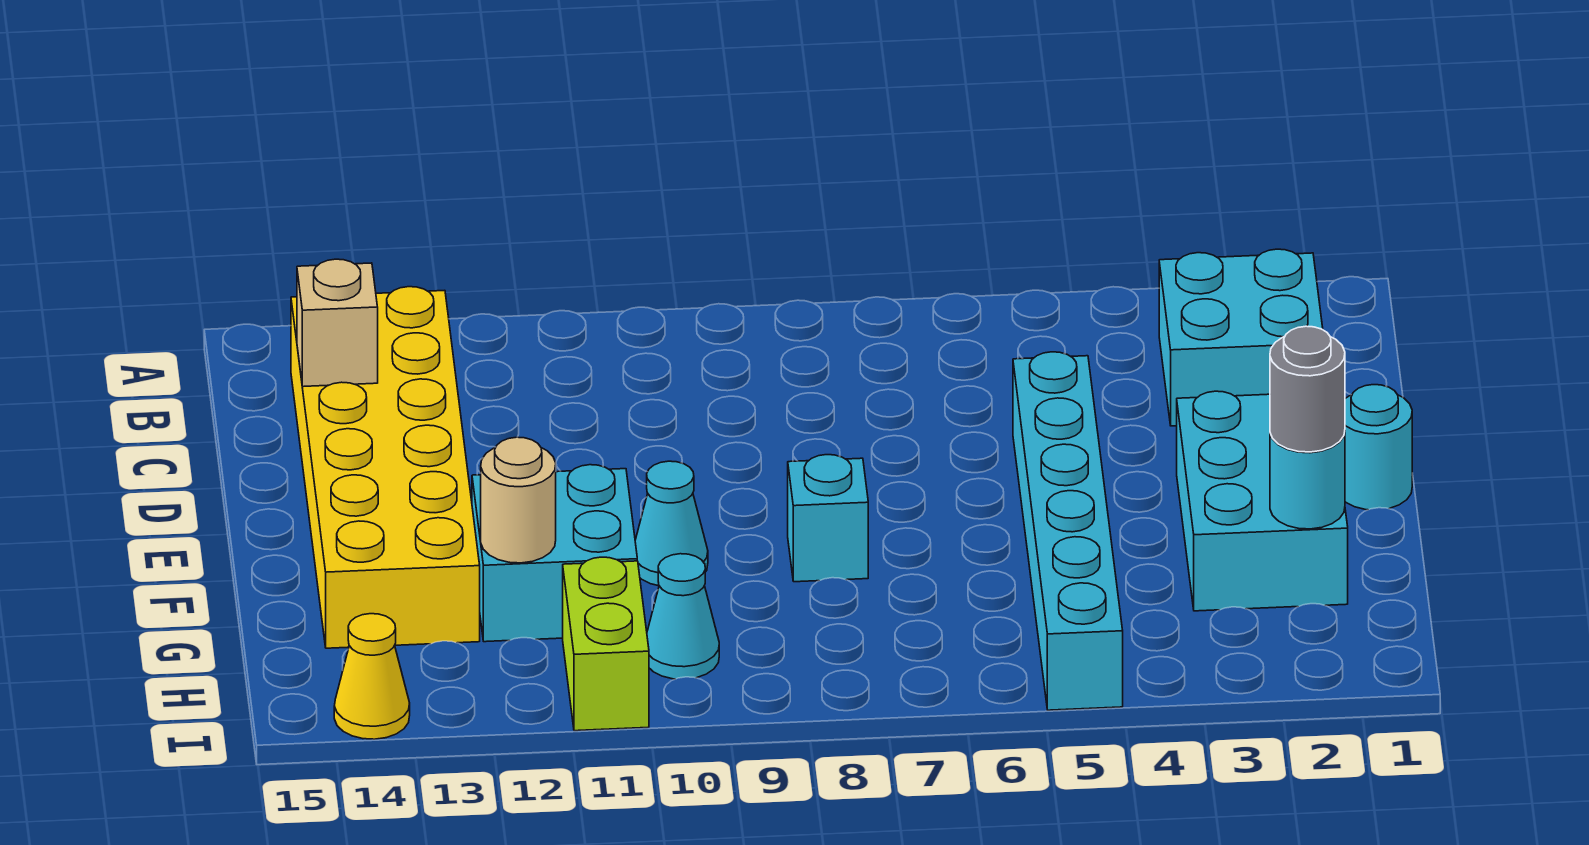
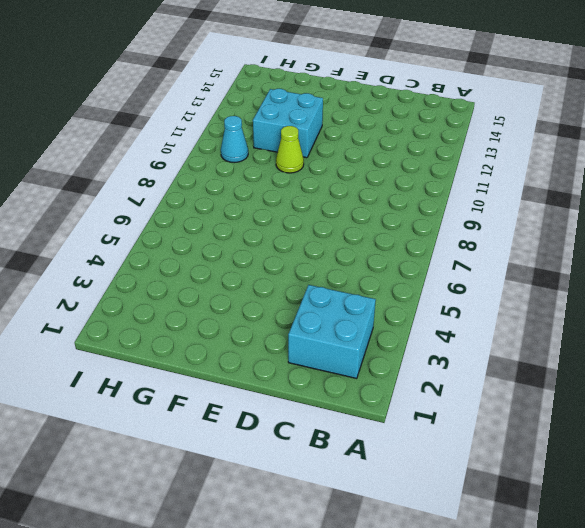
lime cone F10 level 1 -> cyan cone F10 level 1
none -> yellow brick B13:G14 level 1
none -> cyan brick D5:I5 level 1
none -> cyan round brick E1 level 1

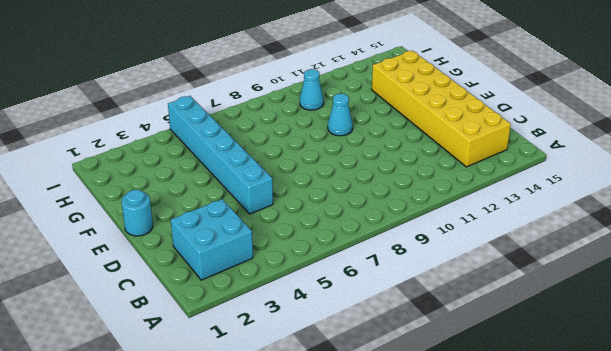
none -> cyan brick E2:G3 level 1
none -> cyan brick F8 level 1
none -> cyan brick F11:G12 level 1

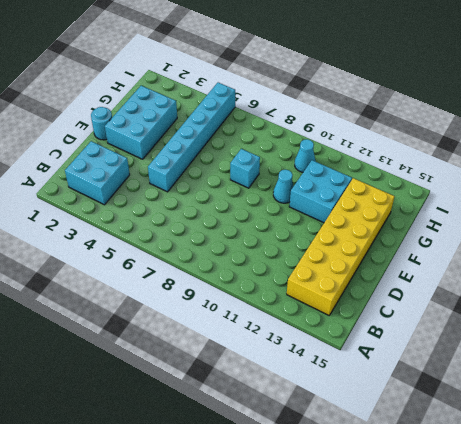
none -> lime brick H11:I11 level 1
none -> yellow cone I14 level 1
none -> tan brick C14 level 2

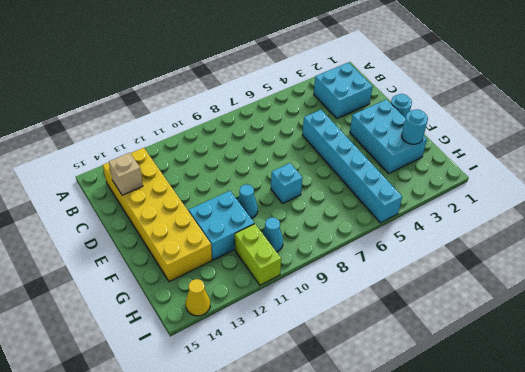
none -> tan round brick G12 level 2
none -> grey round brick G2 level 3

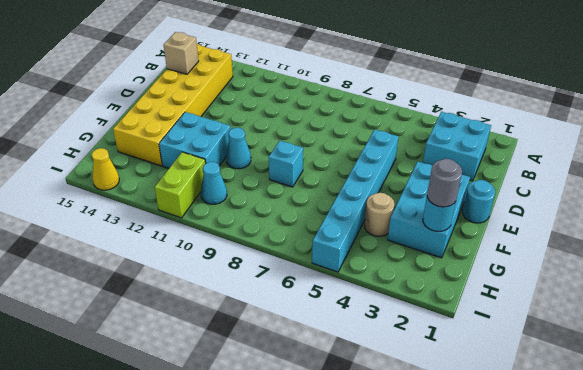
tan round brick G4 level 1 -> tan round brick G12 level 2

